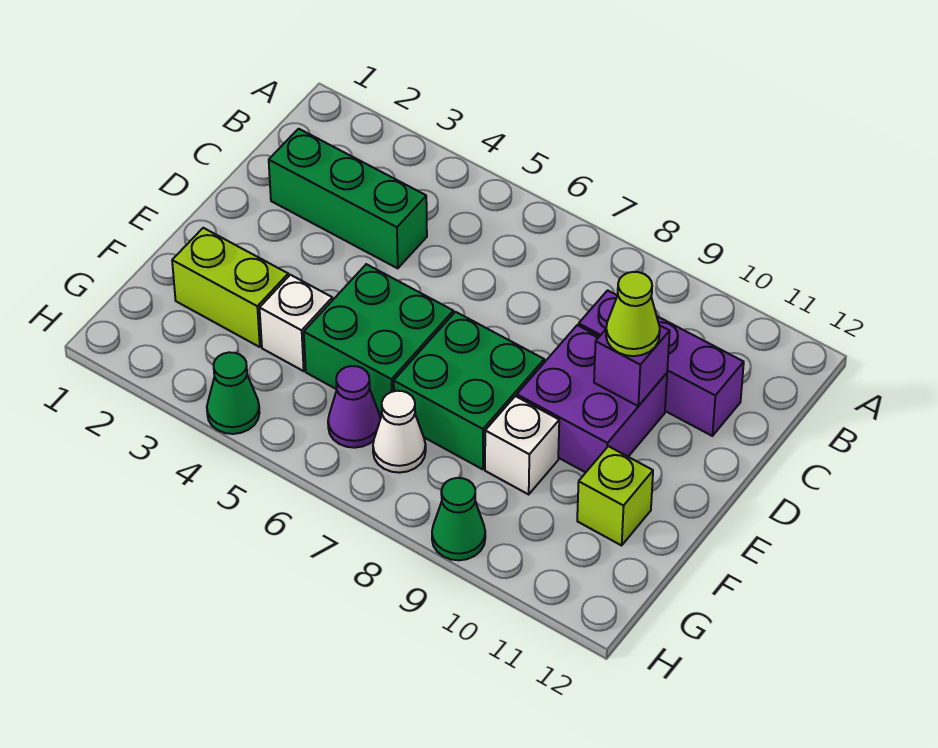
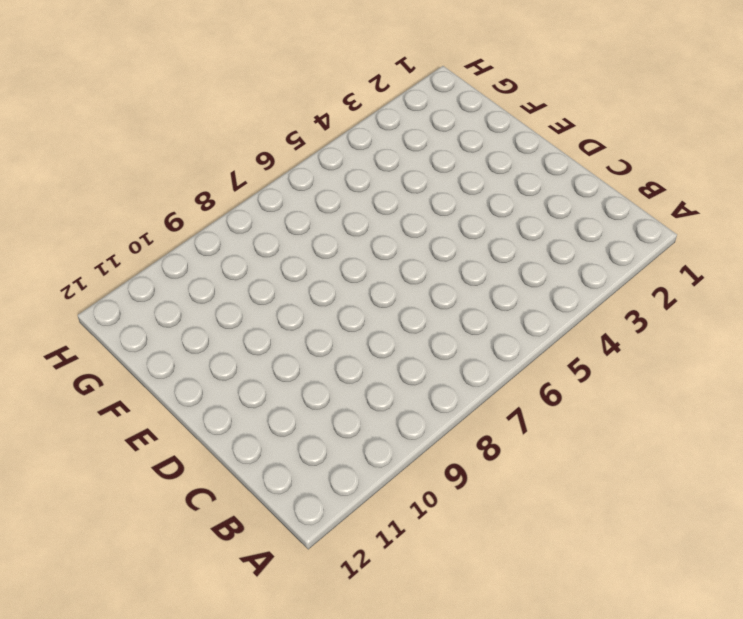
none -> green brick C2:C4 level 1
none -> purple brick C9:C11 level 1
none -> purple brick D9:E10 level 1

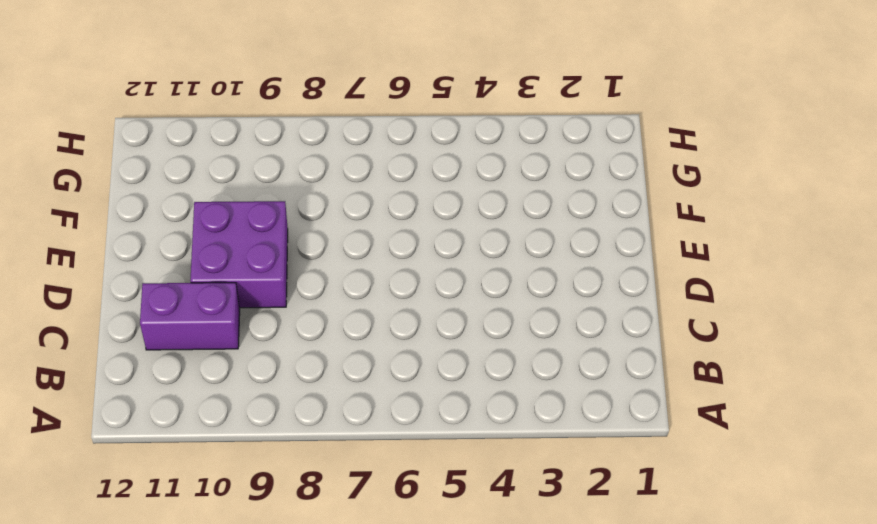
purple brick C10:C11 level 1 -> purple brick C9:C11 level 1
none -> green brick C2:C4 level 1
none -> green brick E5:F6 level 1
none -> green brick E7:F8 level 1

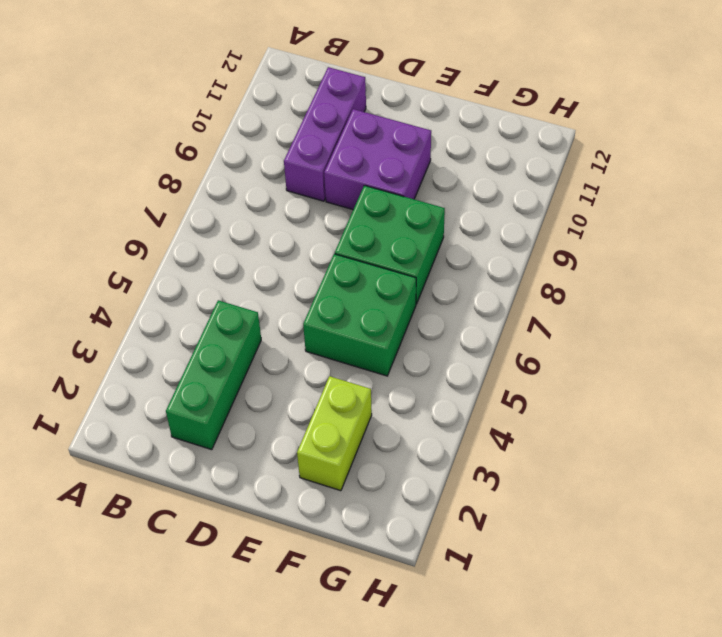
none -> white brick F4 level 1
none -> white brick F9 level 1
none -> lime brick F11 level 1

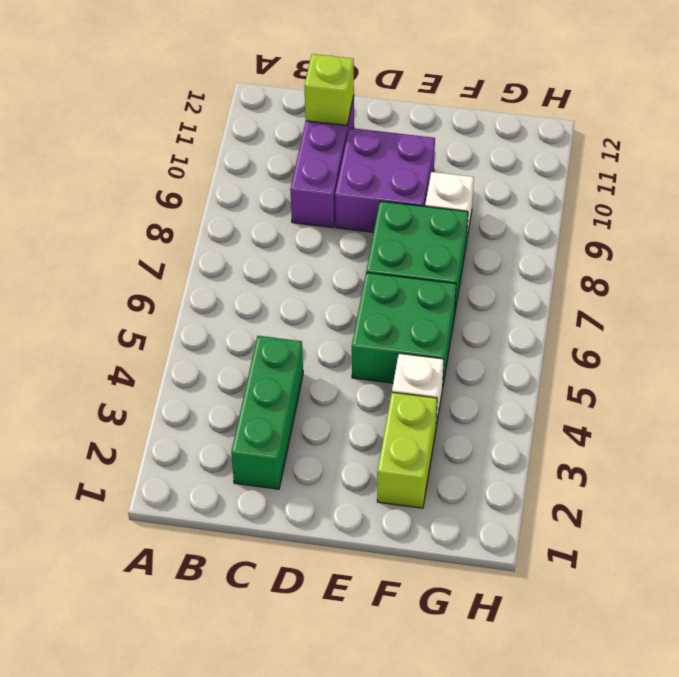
lime brick C11 level 2 -> lime brick F11 level 1
none -> purple cone G6 level 1
none -> white cone G7 level 1
none -> green cone H4 level 1

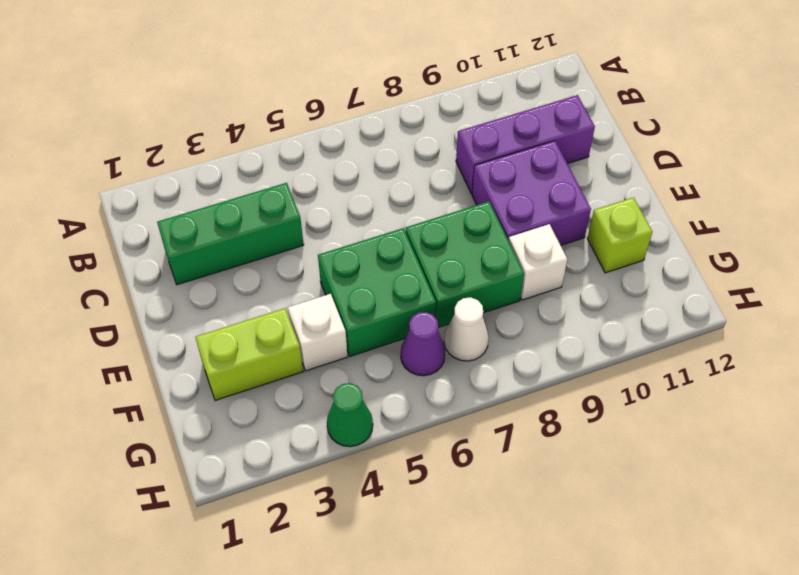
none -> green cone H9 level 1
none -> purple brick D10 level 2
none -> lime cone D10 level 3

